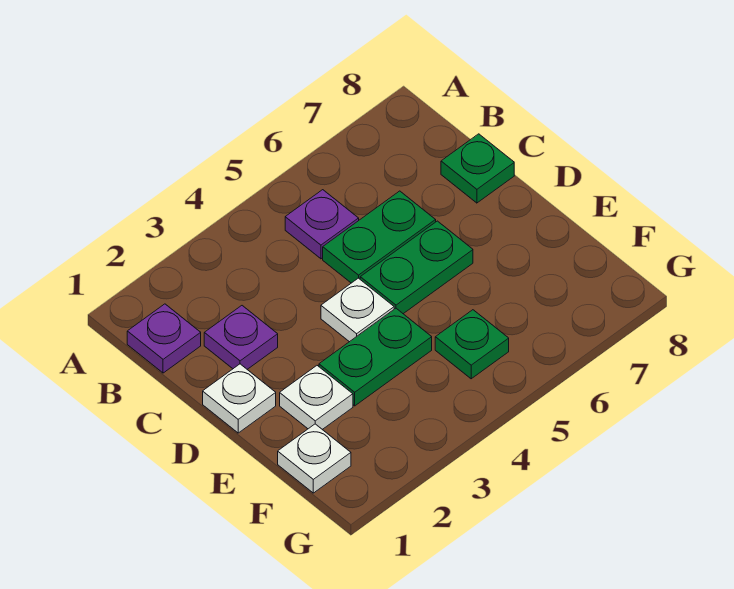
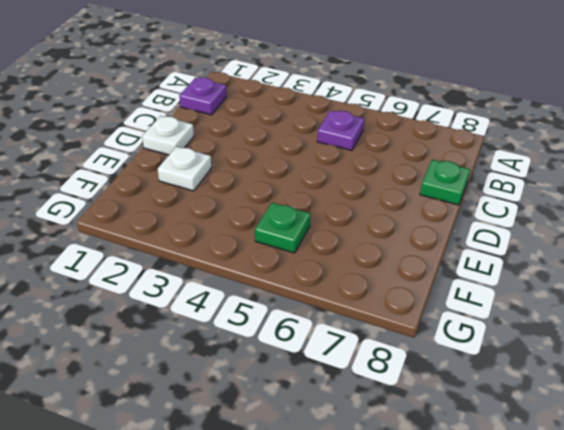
none -> purple plate C2 level 1
none -> green plate C5:C6 level 1
none -> white plate D4 level 1

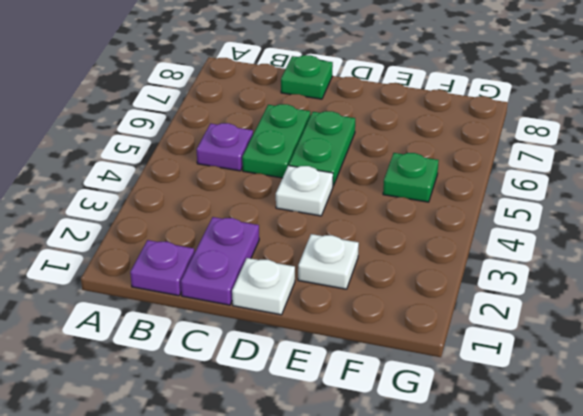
purple plate C1:C2 level 1 -> purple plate C2 level 1
none -> green plate E3:E4 level 1
none -> white plate F1 level 1

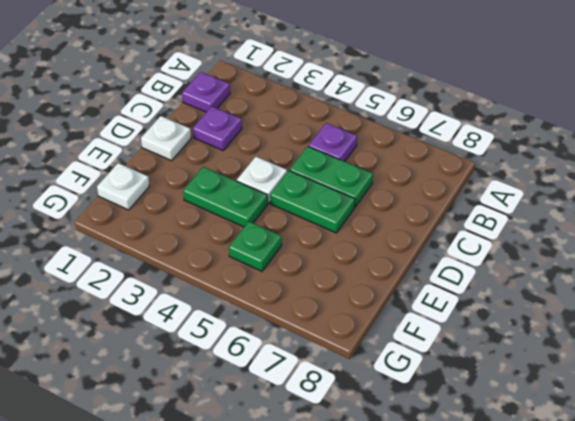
none -> green plate C8 level 1
none -> white plate E2 level 1

